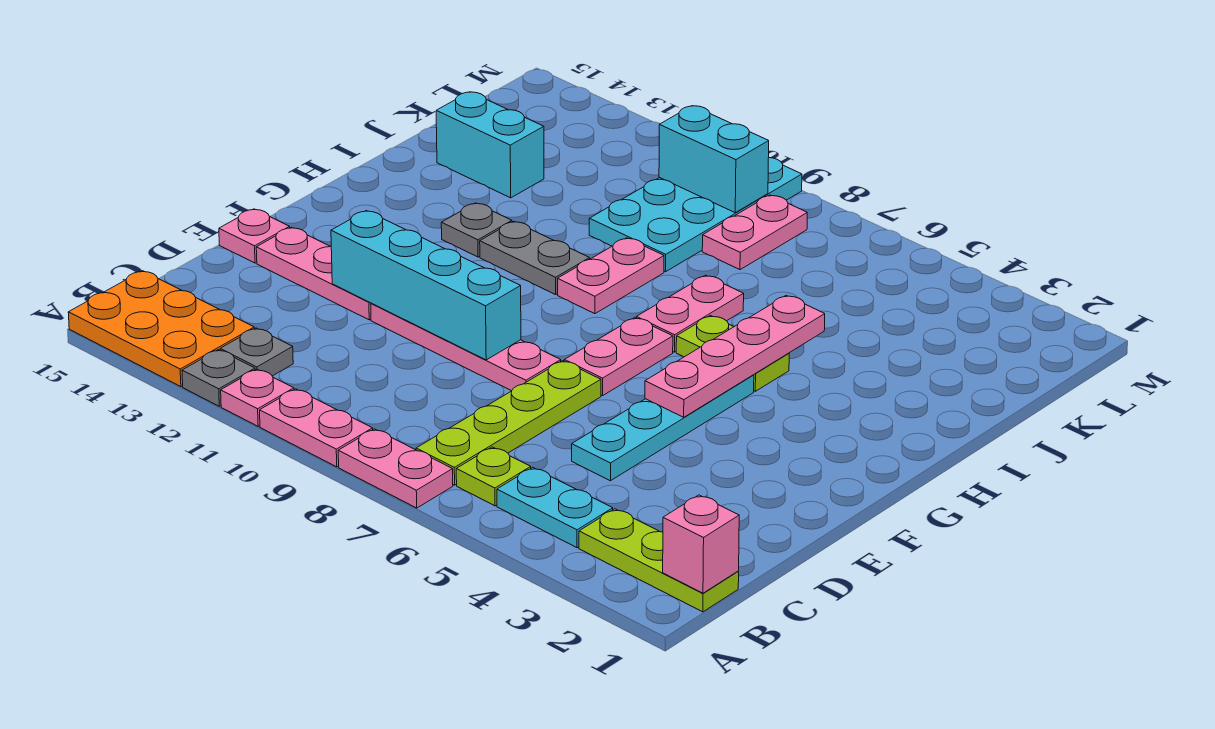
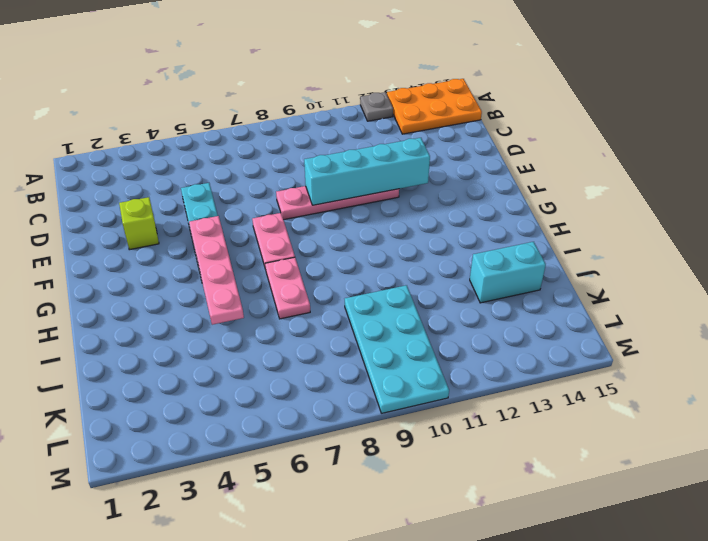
lime brick E3 level 1 -> none
none -> pink plate A7:A8 level 1
none -> pink plate A9:A10 level 1
none -> pink plate A11 level 1

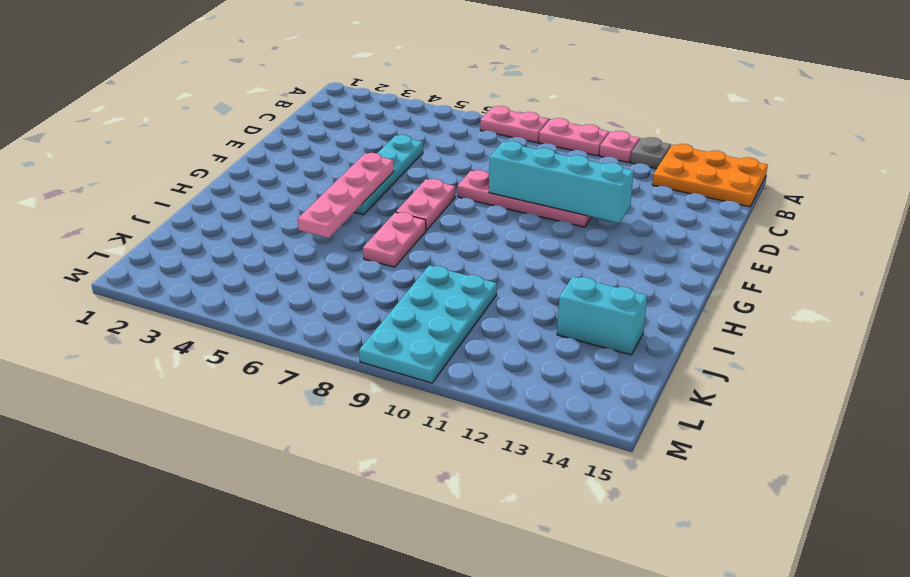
none -> lime plate B1:B3 level 1
none -> cyan plate B4:B5 level 1
none -> lime plate B6 level 1

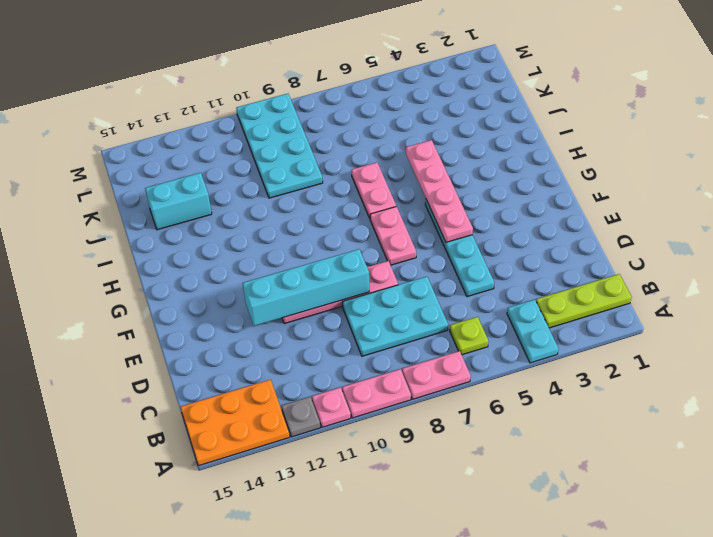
cyan plate A4:B4 level 1 -> cyan plate B4:B5 level 1
cyan plate C7:D9 level 1 -> lime plate B7:E7 level 1
none -> grey plate B12 level 1
none -> pink plate E12:E14 level 1
none -> pink plate E15 level 1

